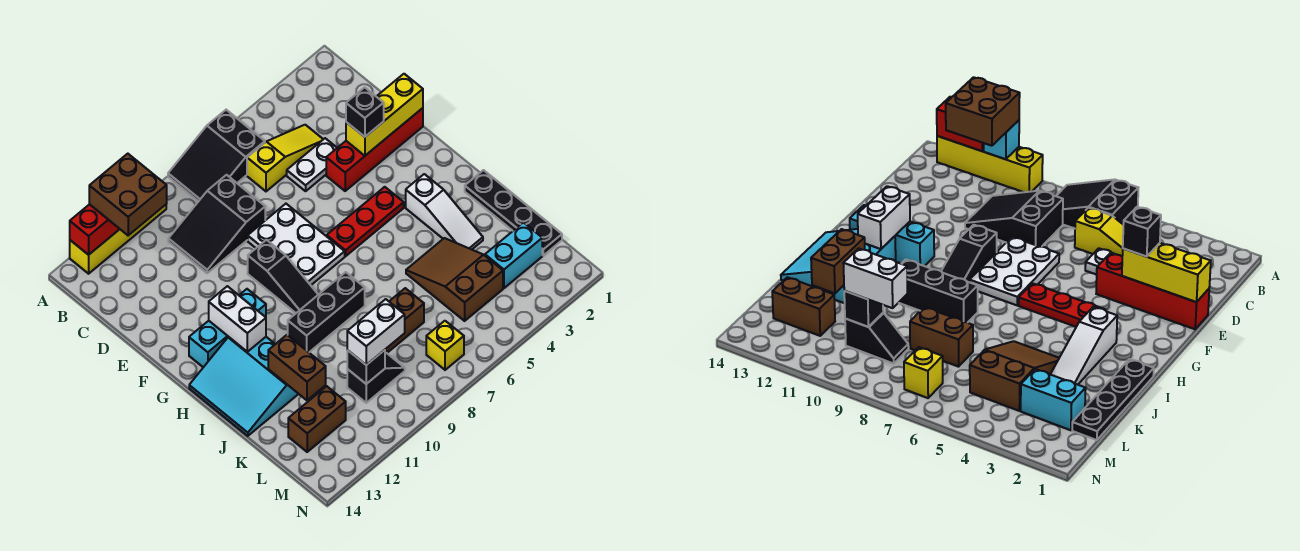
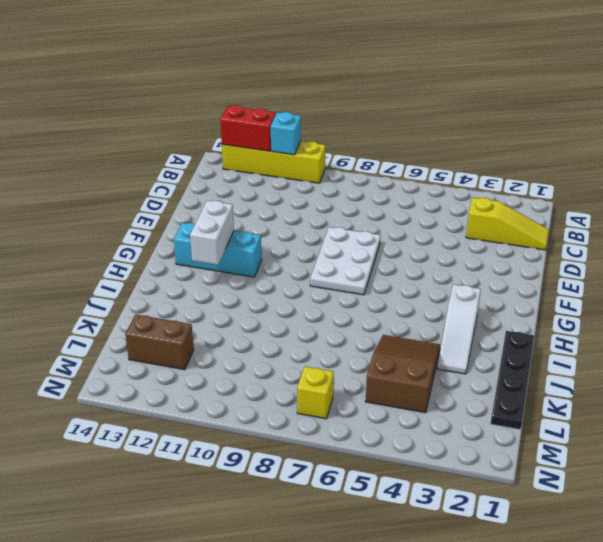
yellow slope C1:C3 level 1 top 3 -> yellow slope C4:C6 level 1 top 6
none -> black slope A6:B8 level 1 top 6
none -> black slope C8:D10 level 1 top 8
none -> white plate D4:D5 level 1

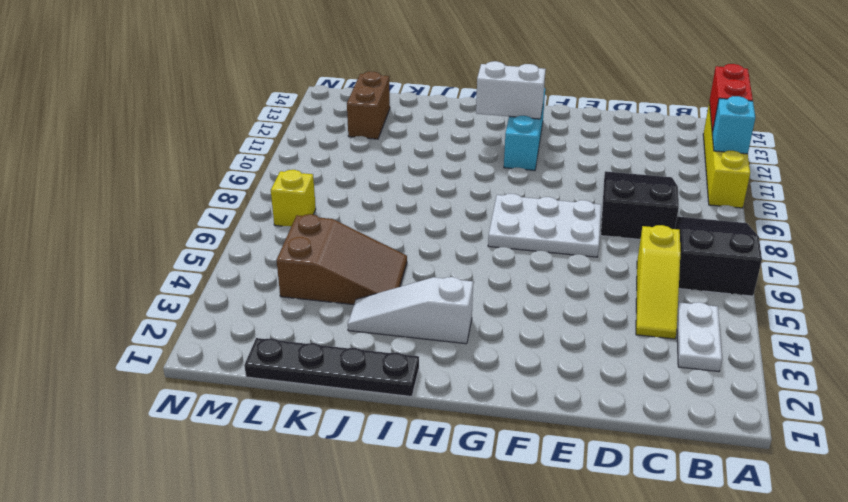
white plate B3:B4 level 1 -> white plate D4:D5 level 1
none -> red brick E1:E4 level 1
none -> black slope F9:H9 level 1 top F
none -> red plate G4:G6 level 1

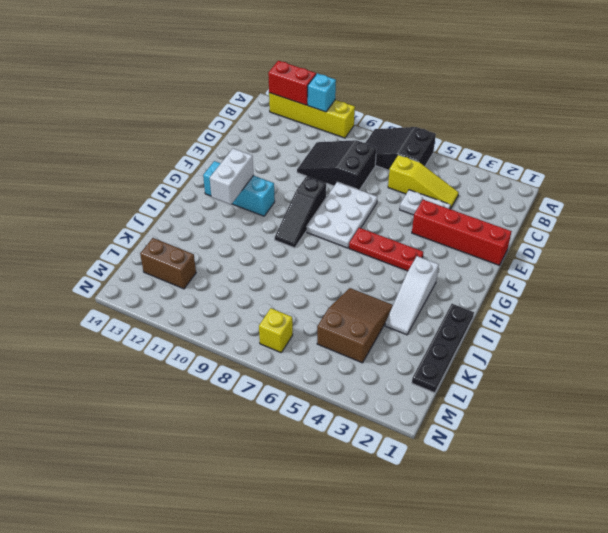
none -> cyan slope H12:J14 level 1 top 12
none -> black brick I8:I10 level 1
none -> brown brick K7:K8 level 1

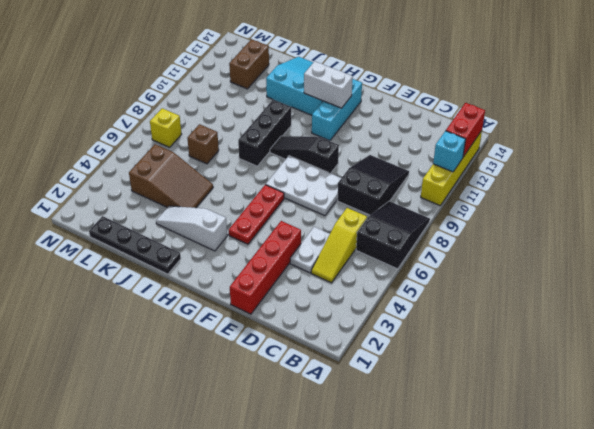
brown brick K7 level 1 -> brown brick K7:K8 level 1
none -> cyan brick L2:L3 level 1
none -> black slope L9:L10 level 1 top 10
none -> yellow brick E1:E3 level 2

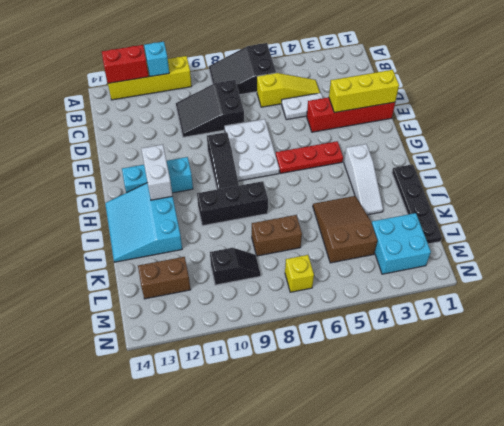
cyan brick L2:M3 level 1 -> cyan brick L2:L3 level 1
none -> brown brick J12:K12 level 2
none -> black brick L10 level 2
none -> brown brick A11:B12 level 3

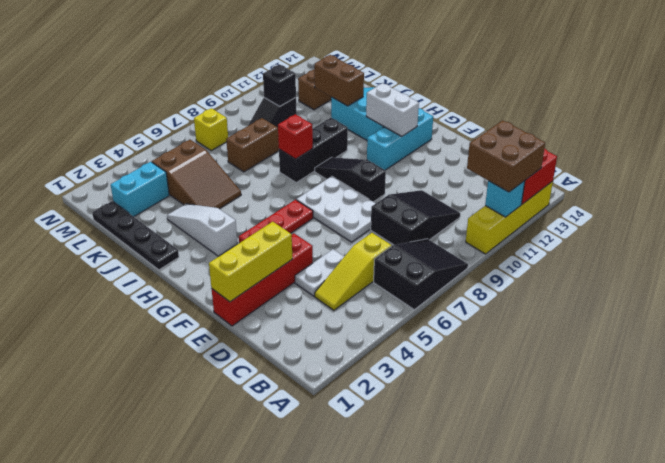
red brick I8 level 2 -> none
none -> black brick E3 level 3
none -> white brick L9:L10 level 3

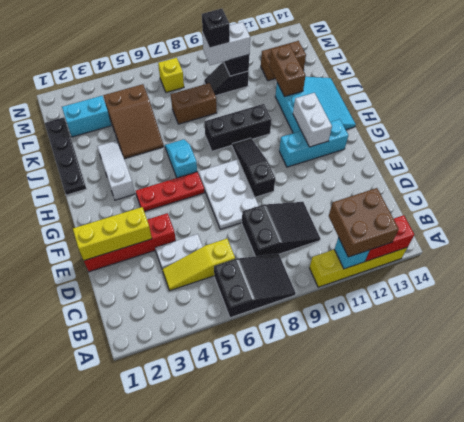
cyan slope H6:I6 level 1 top H -> none
black brick L9 level 4 -> black brick E3 level 3

